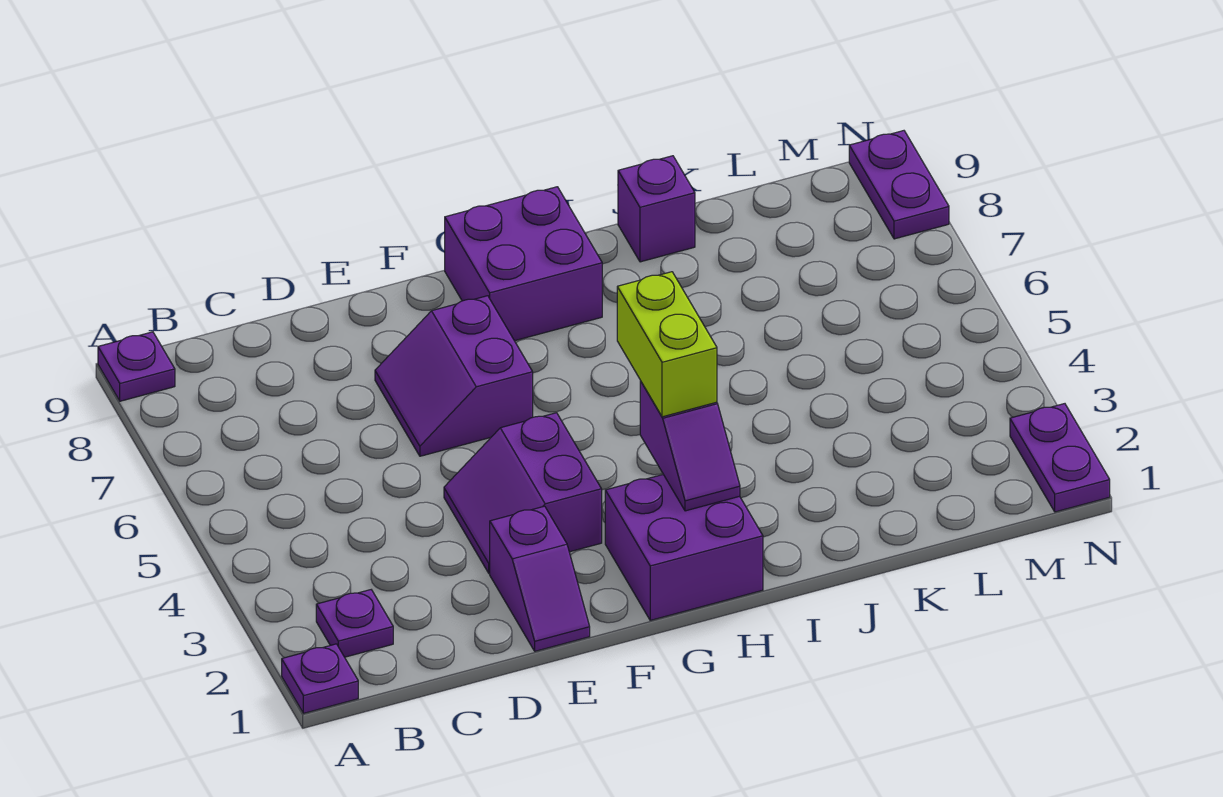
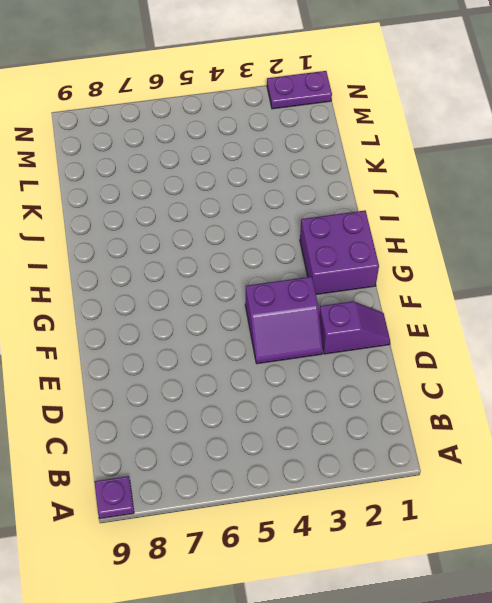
none -> purple plate A1 level 1
none -> purple plate B2 level 1
none -> purple slope E6:F7 level 1 top F

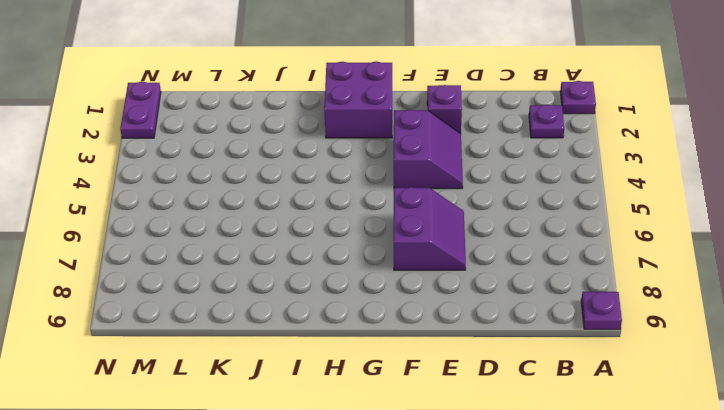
none -> purple brick G8:H9 level 1
none -> purple brick J9 level 1
none -> purple plate N8:N9 level 1

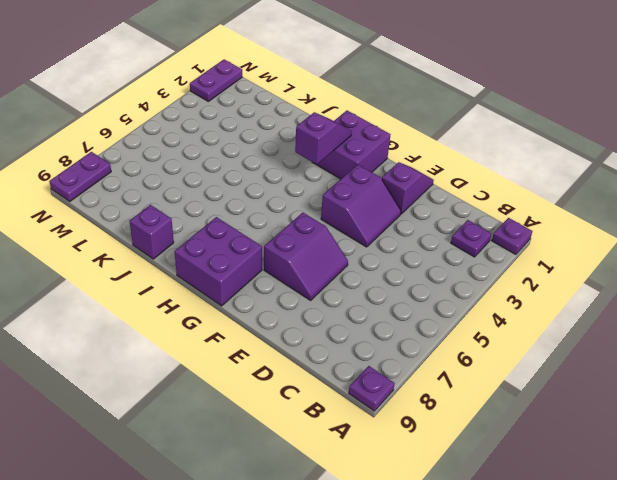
none -> lime brick H3:H4 level 3

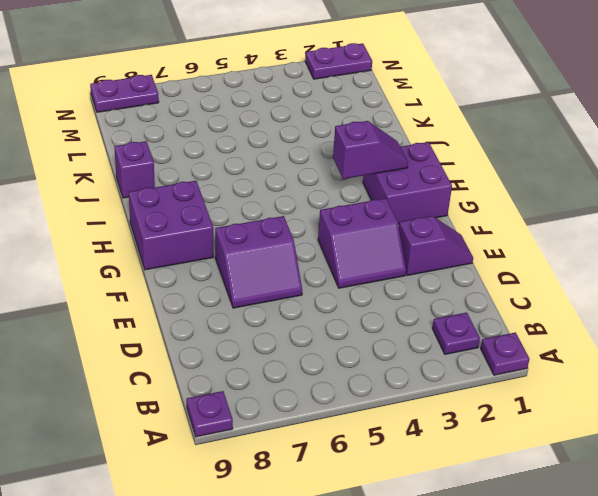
none -> lime brick H3:H4 level 3

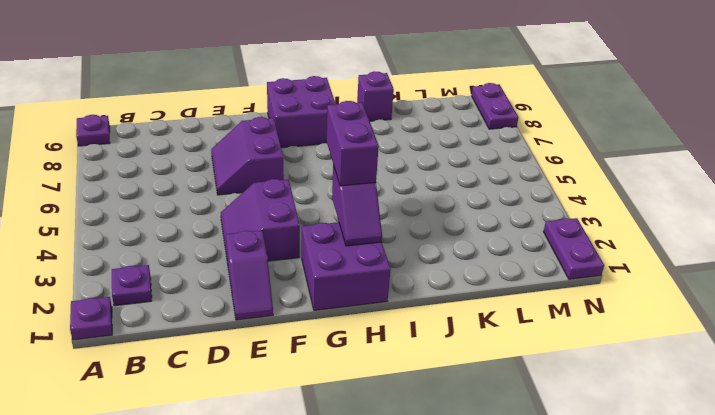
purple brick H3:H4 level 3 -> lime brick H3:H4 level 3

